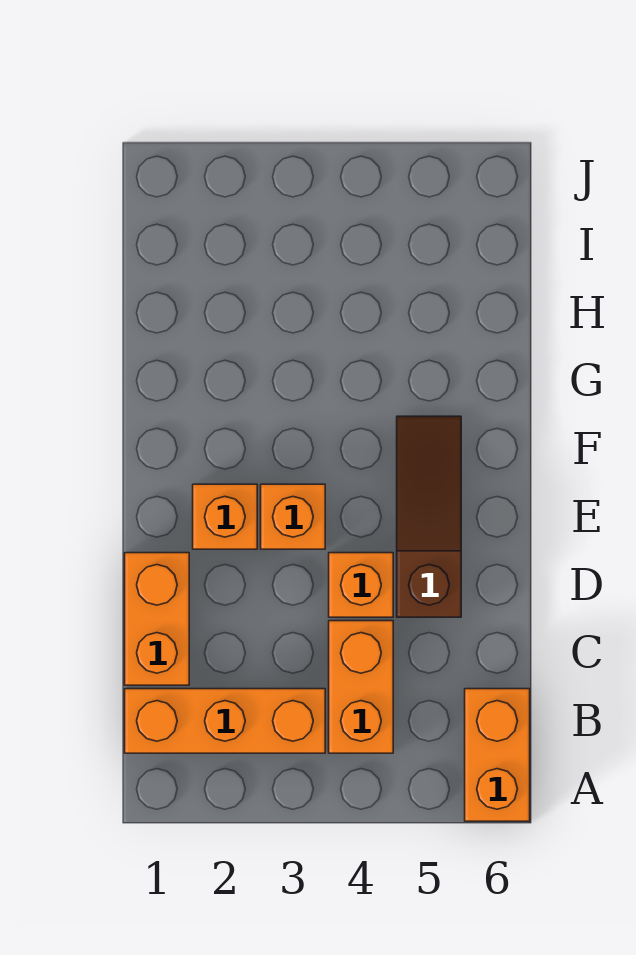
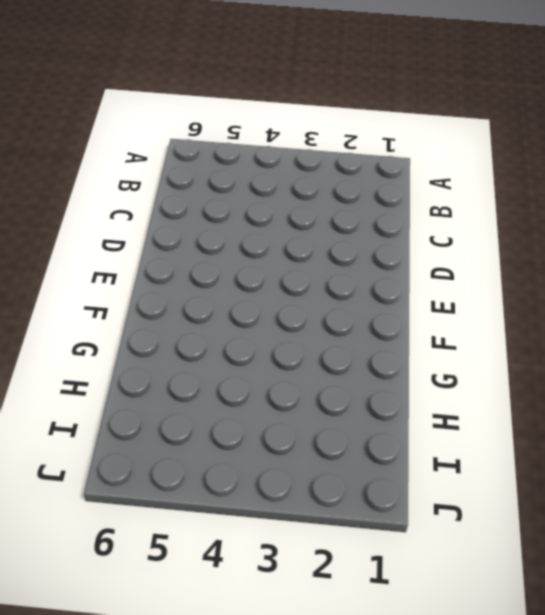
none -> orange brick A6:B6 level 1
none -> orange brick B1:B3 level 1

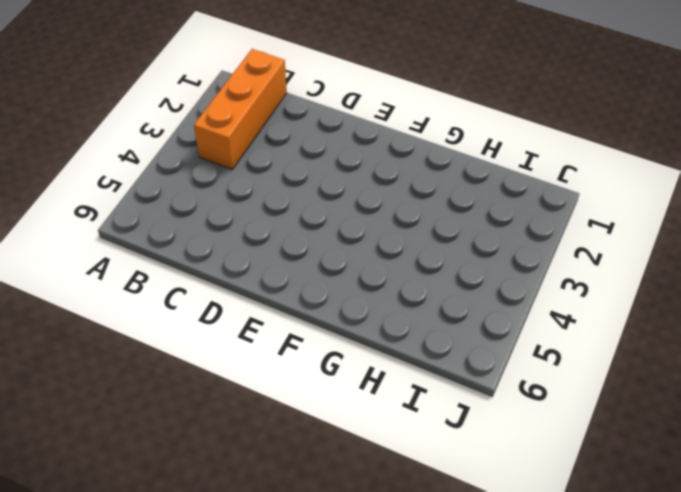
none -> orange brick A6:B6 level 1
none -> orange brick B4:C4 level 1

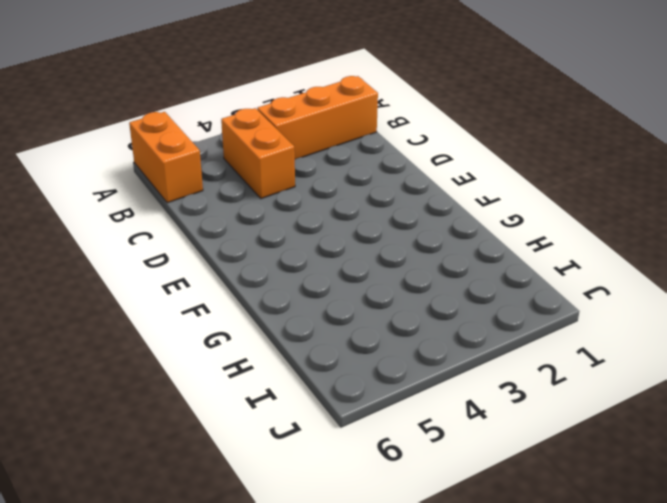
none -> orange brick C1:D1 level 1
none -> orange brick D4 level 1

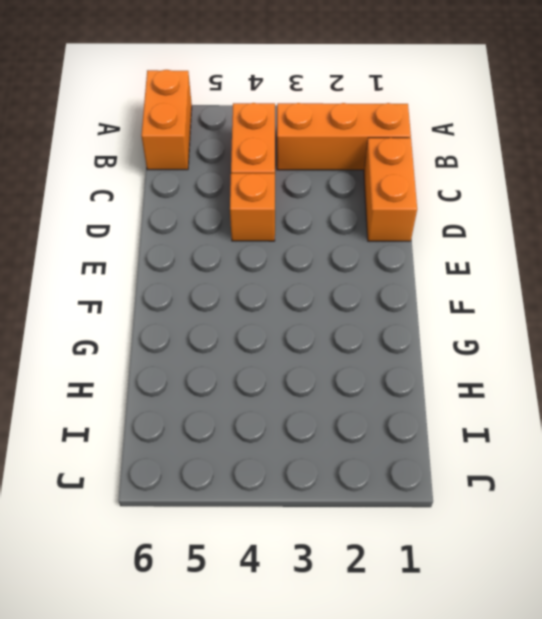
none -> brown slope D5:F5 level 1 top D
none -> orange brick E2 level 1

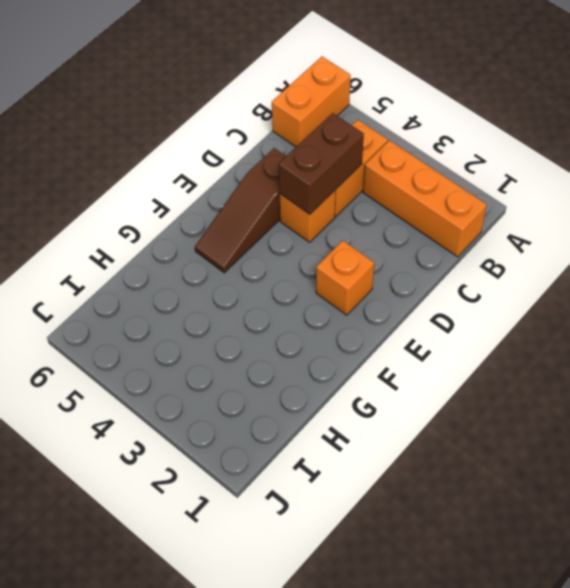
brown brick C4:D4 level 2 -> none
none -> orange brick C1:D1 level 1
none -> orange brick E3 level 1

